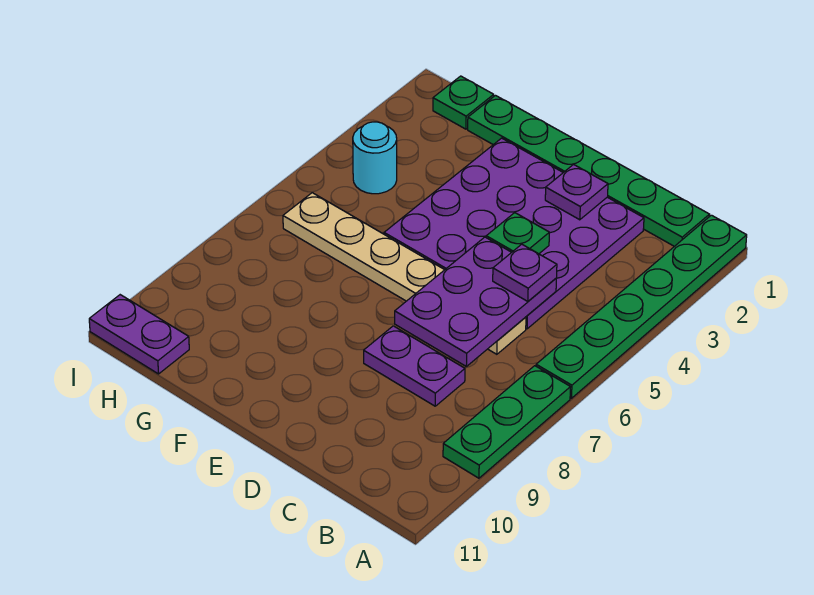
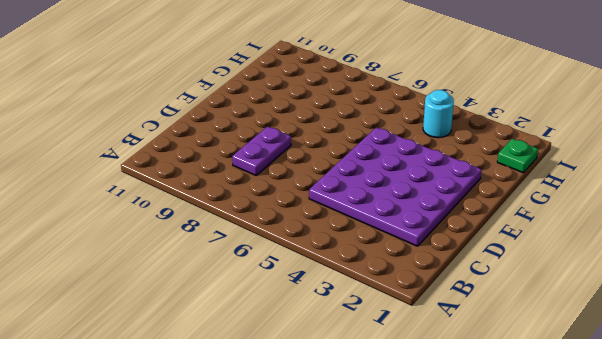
none -> green plate A1:A6 level 1
none -> green plate A7:A9 level 1
none -> green plate B1:G1 level 1

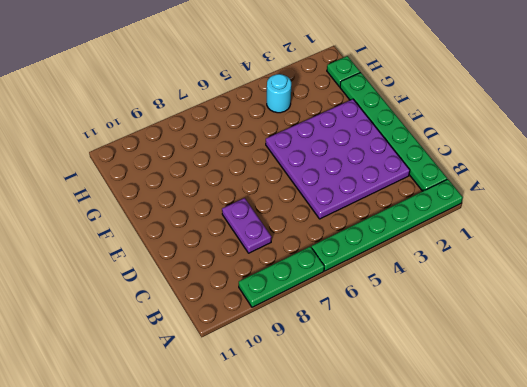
none -> tan plate C6:H6 level 1
none -> purple plate H11:I11 level 1
none -> purple plate C5:D7 level 2

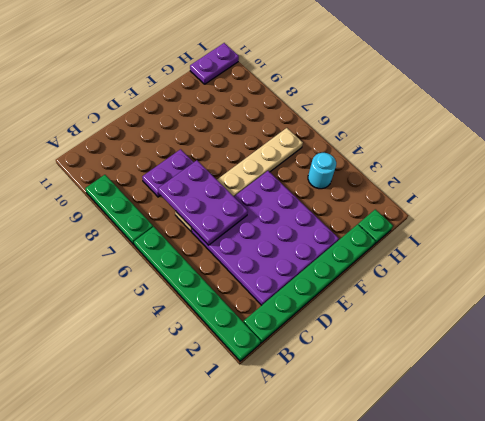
none -> purple plate D2 level 2
none -> green plate D4 level 2
none -> purple plate C5 level 3

